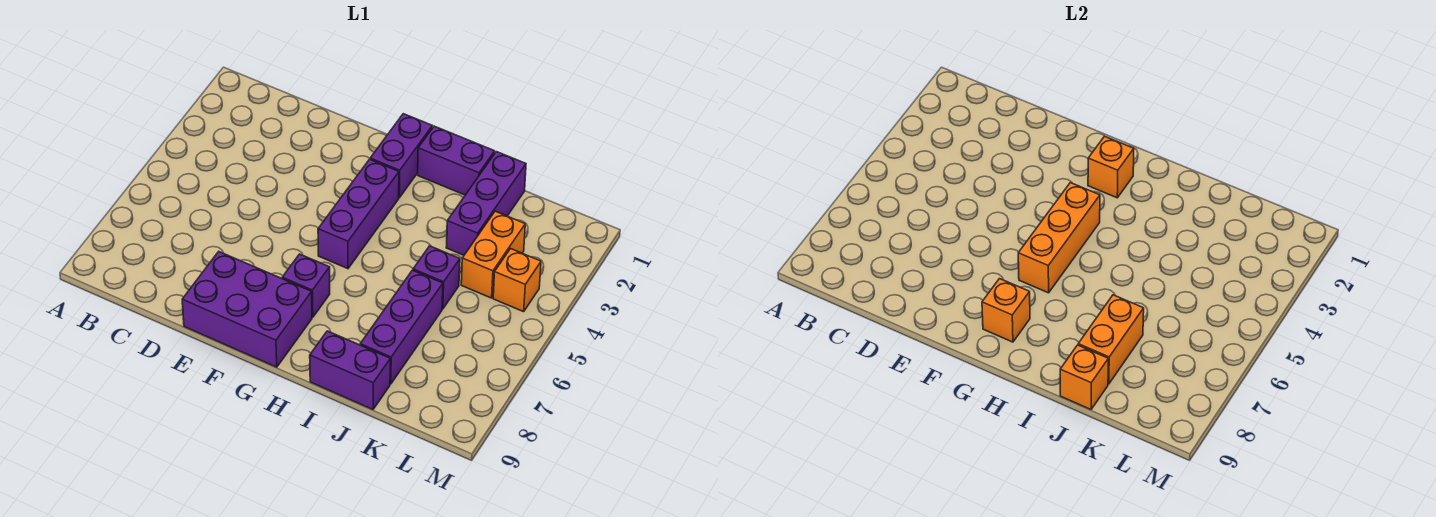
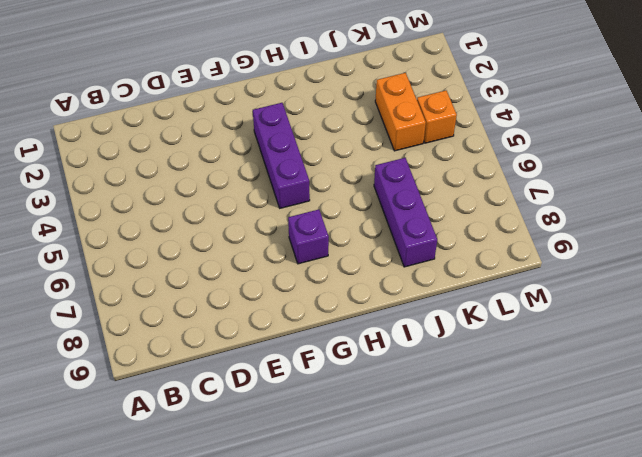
none -> purple brick E8:G9 level 1
none -> purple brick G1:G2 level 1
none -> purple brick H1:I1 level 1

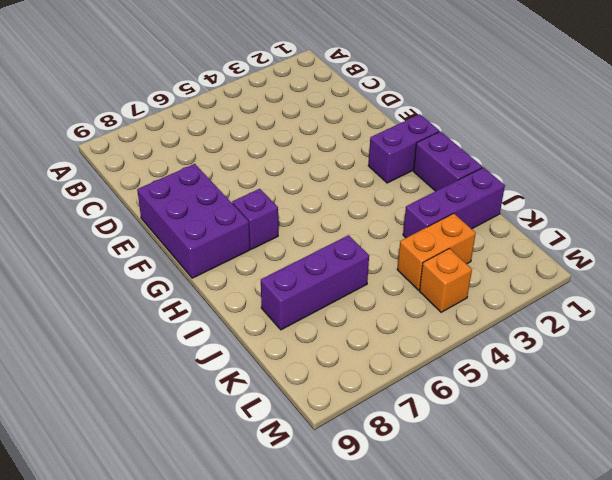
none -> purple brick G3:G5 level 1
none -> purple brick I9:J9 level 1
none -> purple brick J5 level 1

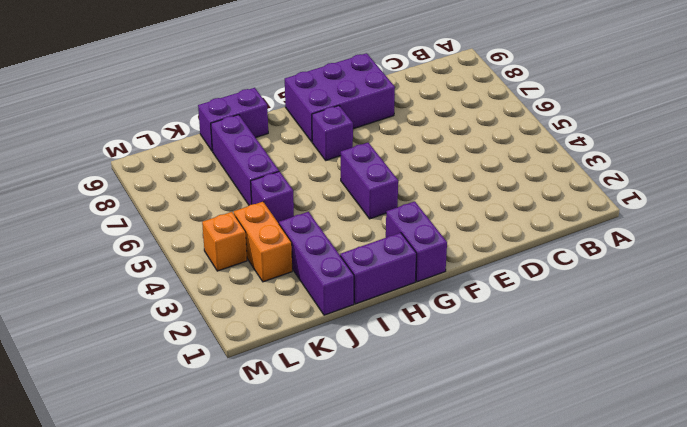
purple brick G4:G5 level 1 -> purple brick G3:G5 level 1
none -> orange brick G2 level 2
none -> orange brick G4:G6 level 2
none -> orange brick G8 level 2

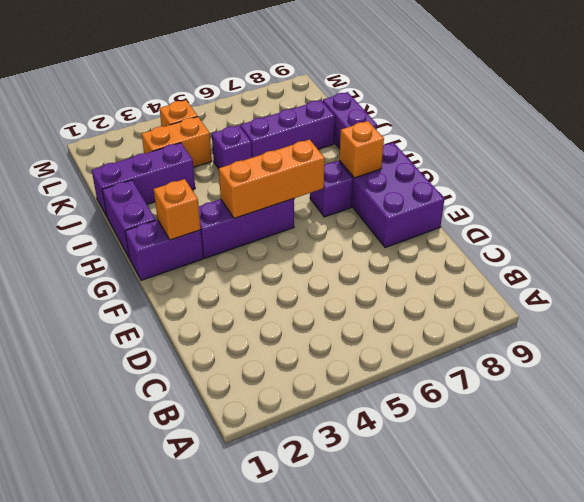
none -> orange brick J7:J8 level 2
none -> orange brick J9 level 2

